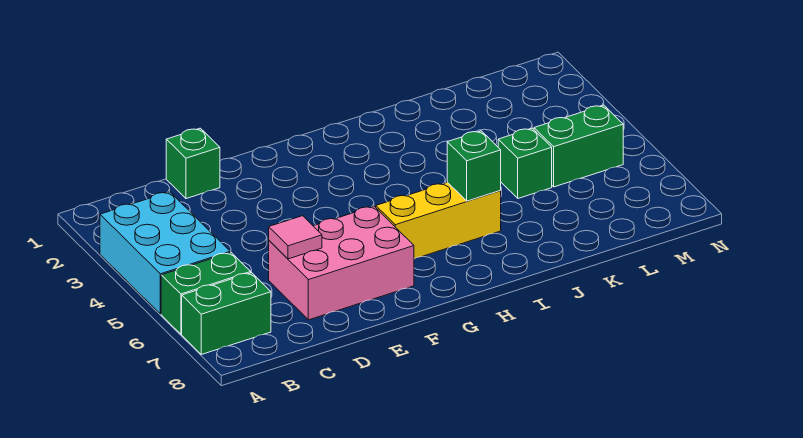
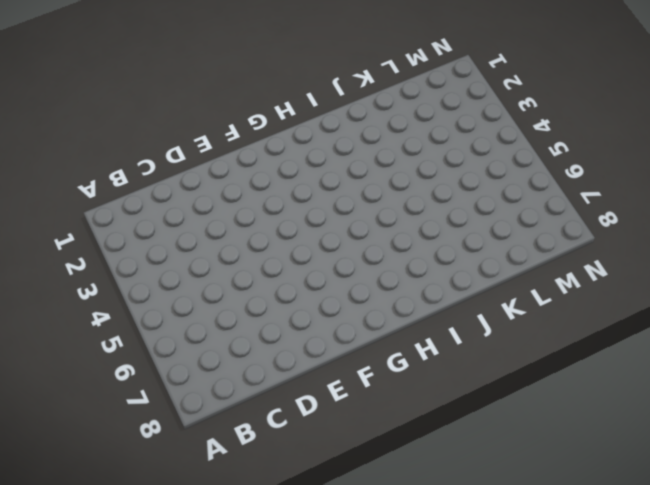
none -> cyan brick A3:B5 level 1
none -> green brick A6:B6 level 1

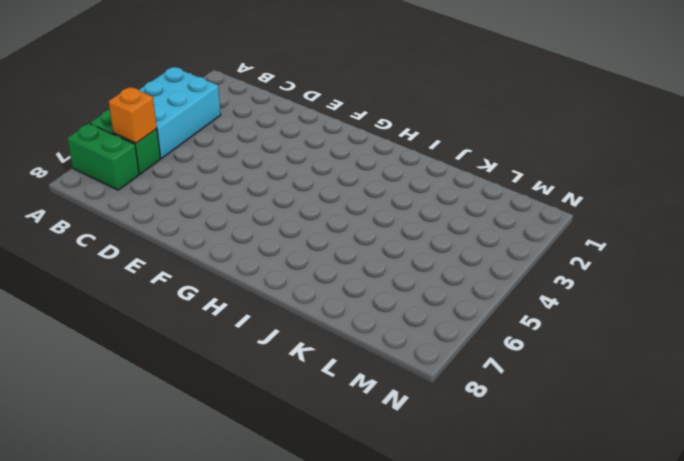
orange brick B6 level 2 -> none
none -> green brick D1 level 1
none -> pink brick D6:F7 level 1

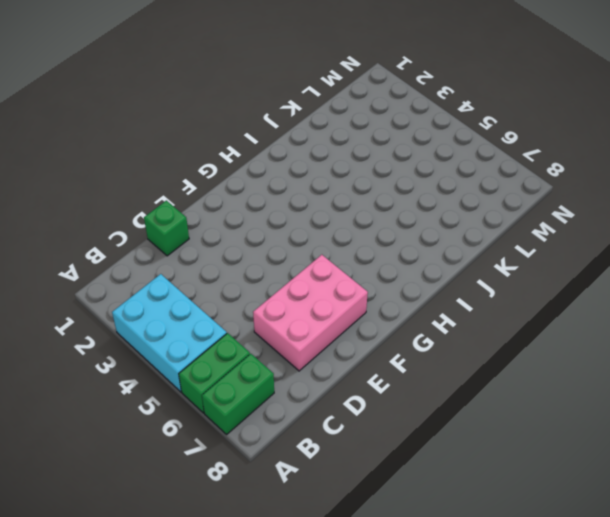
none -> yellow brick G6:I6 level 1
none -> green brick K5 level 1

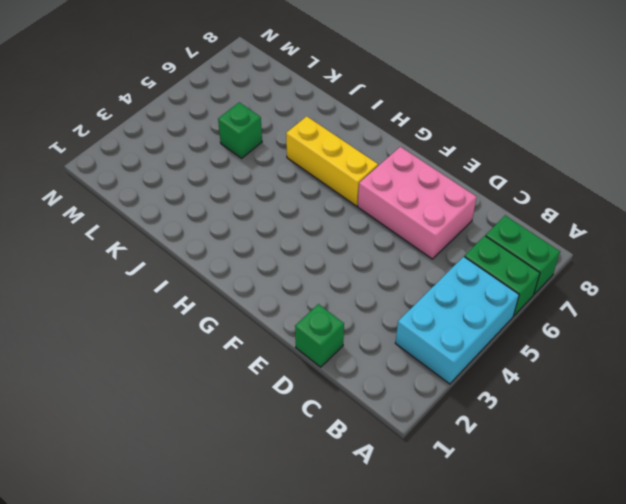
none -> green brick L5:M5 level 1
none -> pink tile D6 level 2

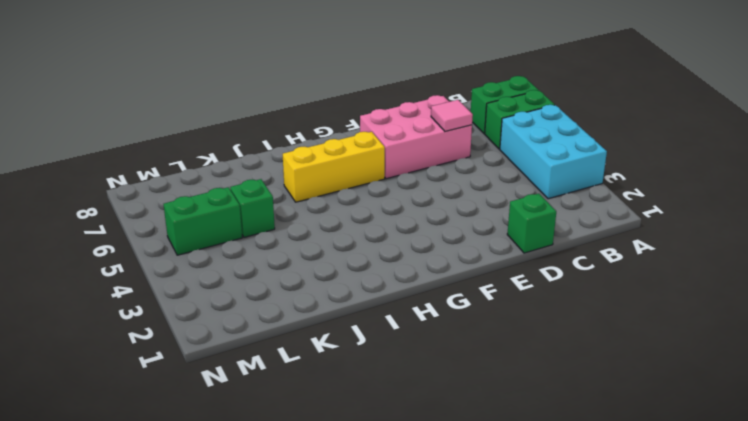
none -> green brick I6 level 2

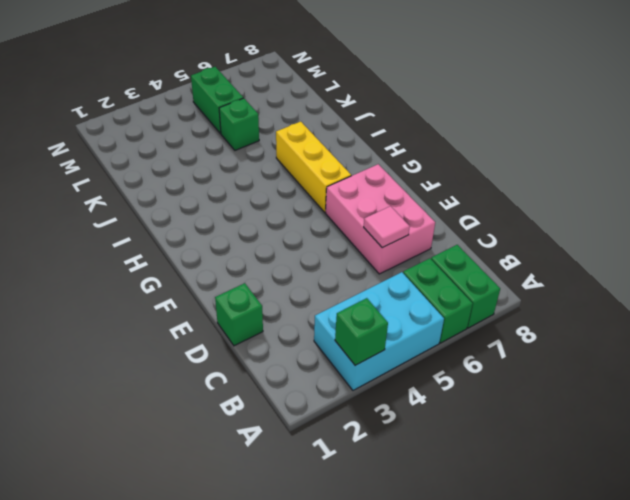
green brick A3 level 2 -> green brick I6 level 2

